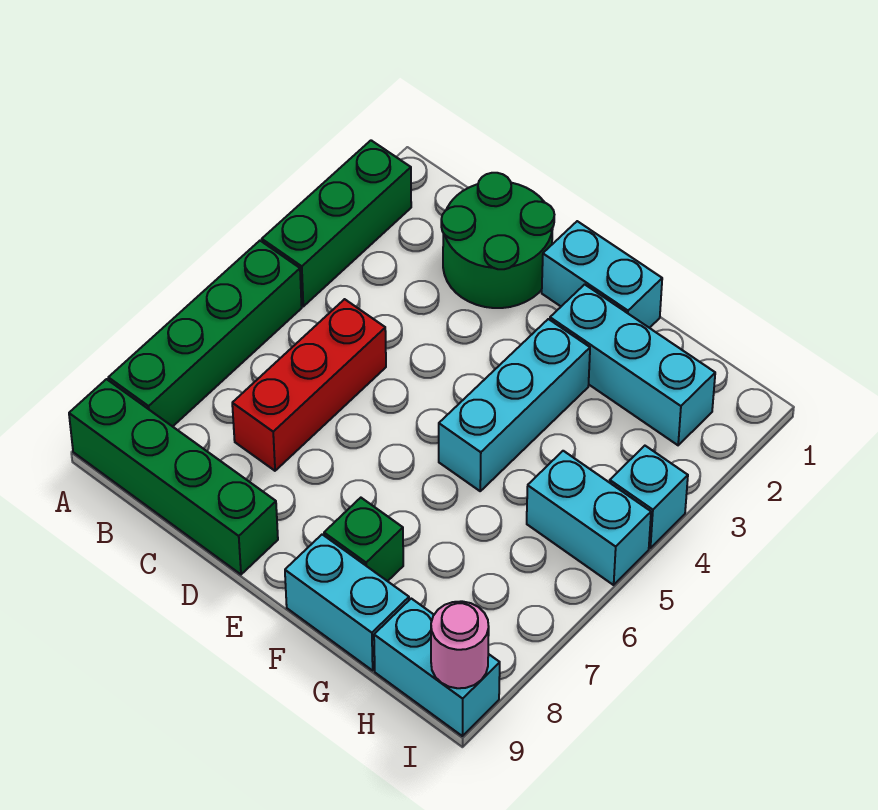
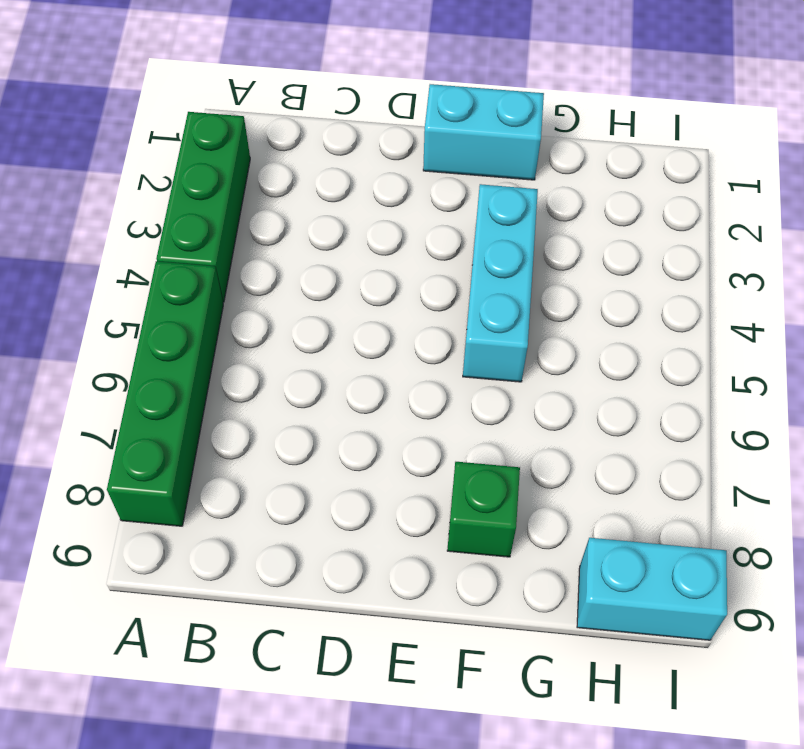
none -> green brick A9:D9 level 1
none -> green round brick C1:D2 level 1
none -> red brick C5:C7 level 1

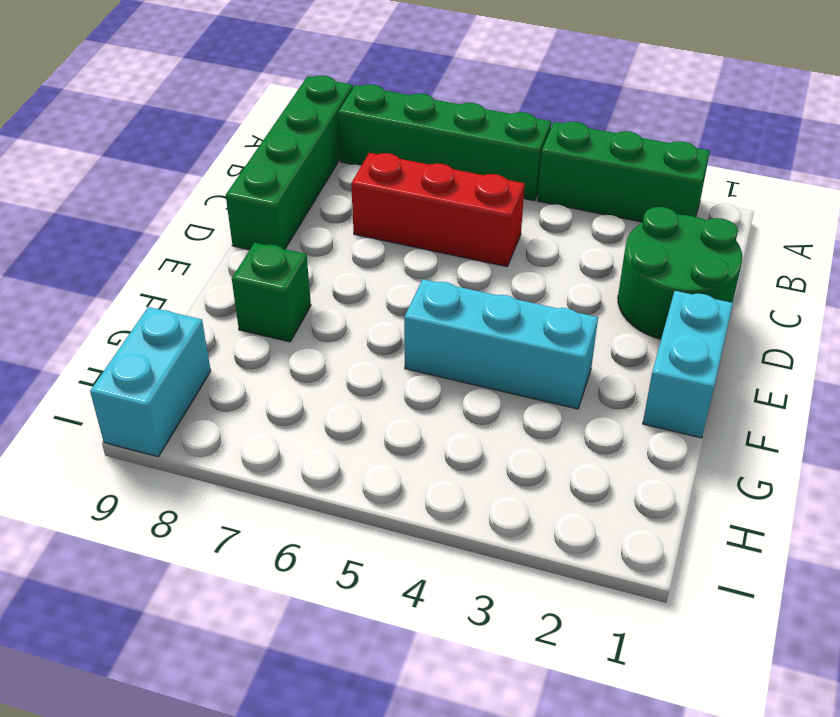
none -> cyan brick F2:H2 level 1
none -> cyan brick F9:G9 level 1
none -> cyan brick H5:I5 level 1

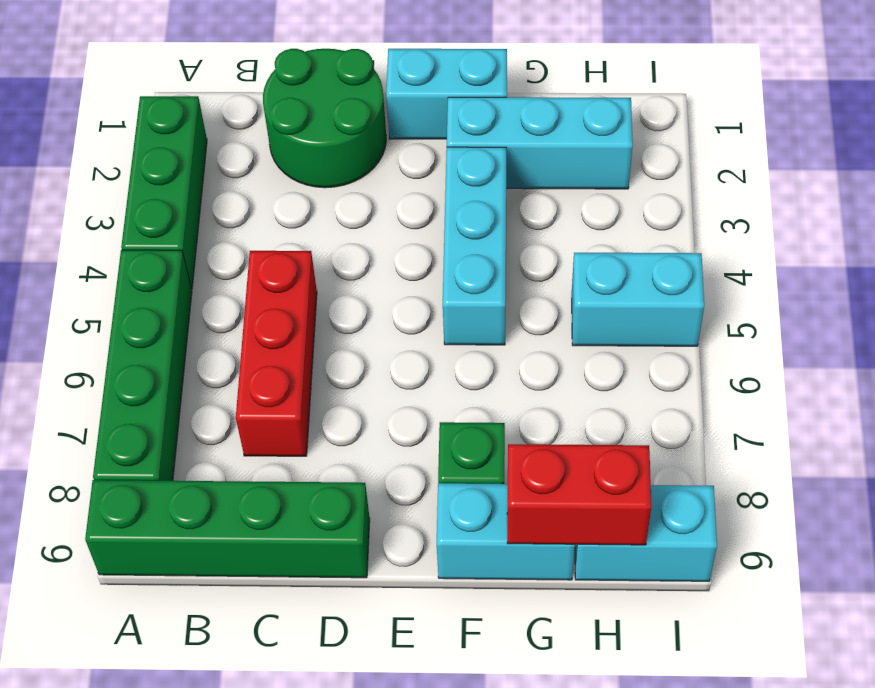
red brick G9:H9 level 2 -> none
none -> cyan brick I4 level 1
none -> pink round brick I9 level 2

